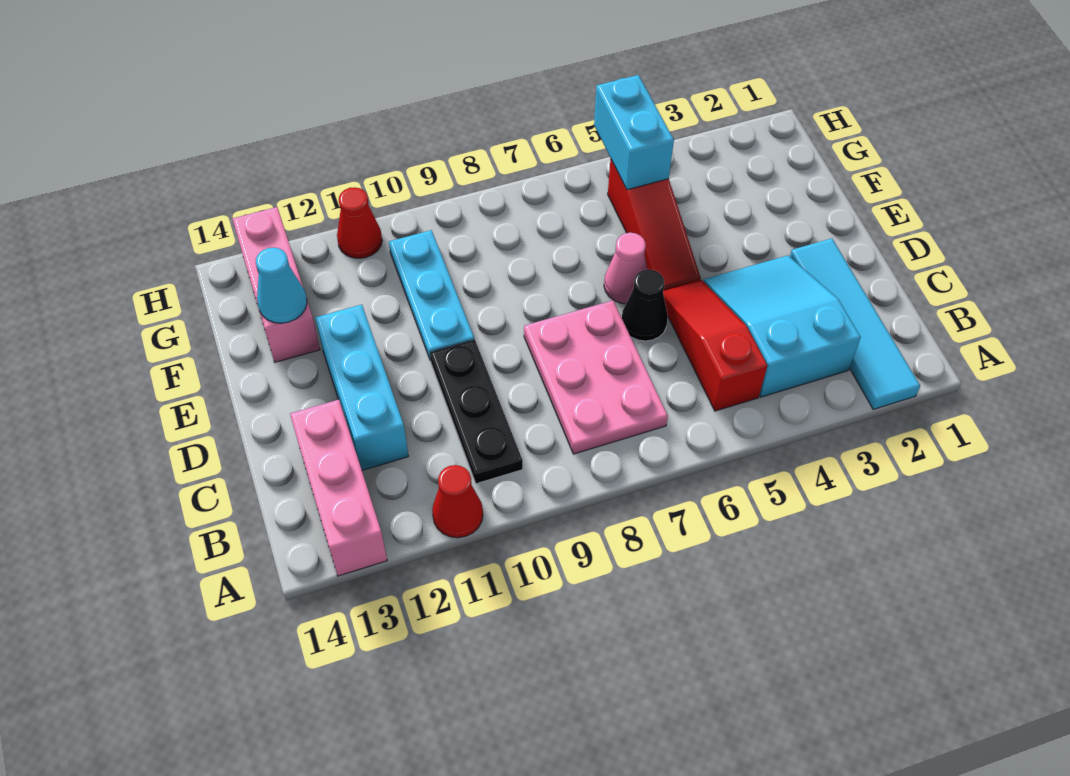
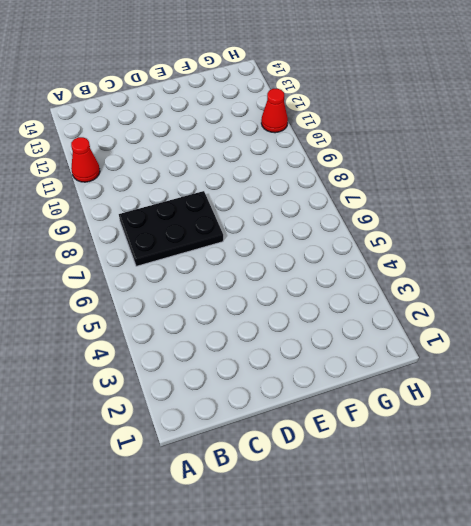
black plate B7:D8 level 1 -> pink plate B7:D8 level 1
none -> cyan tile A2:D2 level 1
none -> pink brick A13:C13 level 1
none -> cyan slope B3:D4 level 1 top B

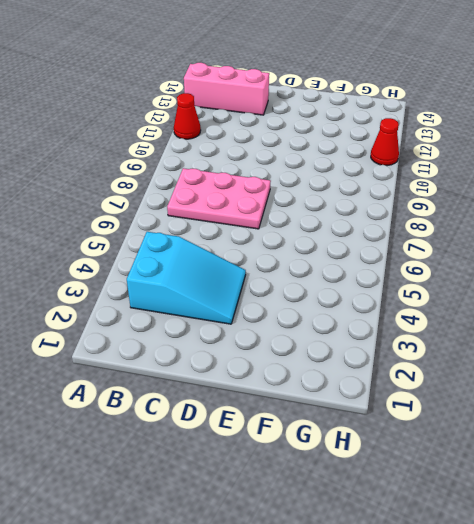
none -> cyan tile A2:D2 level 1
none -> red slope B5:D5 level 1 top B
none -> black plate B10:D10 level 1

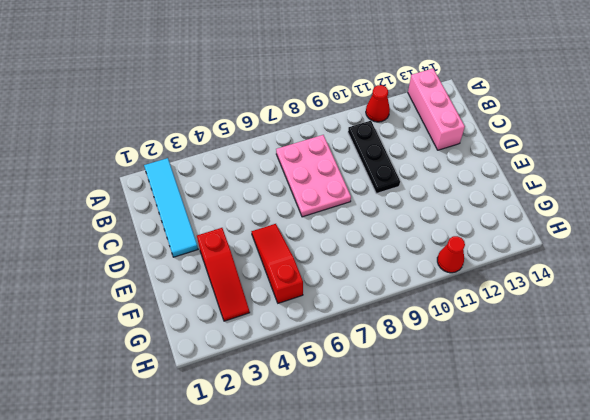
red slope E3:G3 level 1 top E -> red slope B5:D5 level 1 top B
none -> cyan slope B3:D4 level 1 top B
none -> cyan brick C12:E12 level 1
none -> black cone D6 level 1

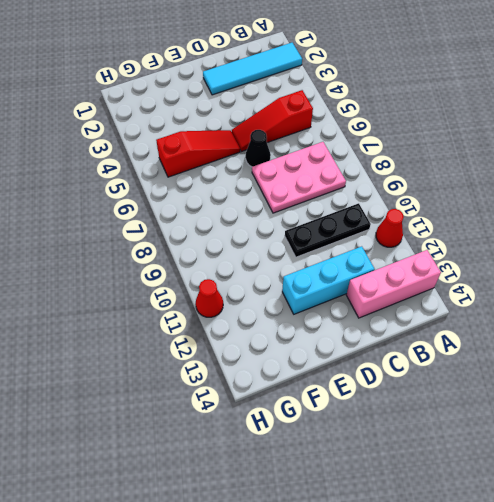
none -> cyan slope B3:D4 level 1 top B
none -> pink cone E6 level 1
none -> cyan plate E10:G10 level 1

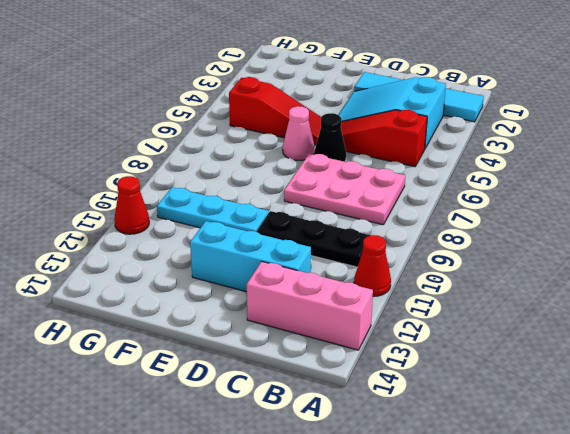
none -> pink brick F13:H13 level 1
none -> cyan cone F13 level 2
none -> cyan brick G5:H5 level 2

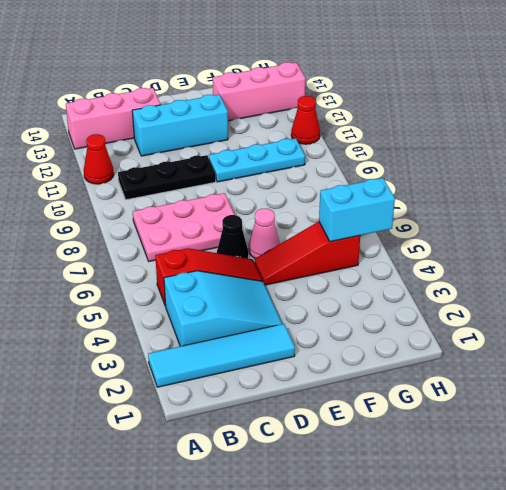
none -> cyan cone F13 level 2

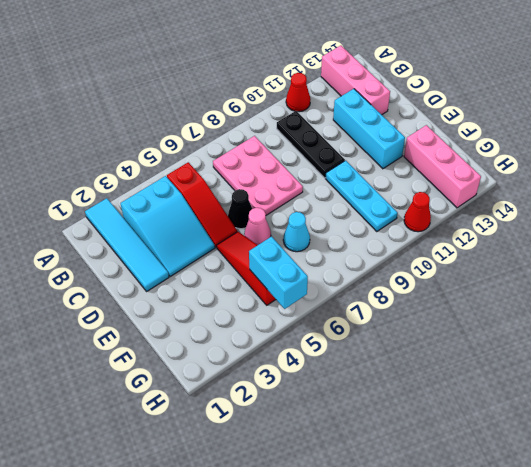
cyan cone F7 level 1 -> cyan cone F13 level 2

